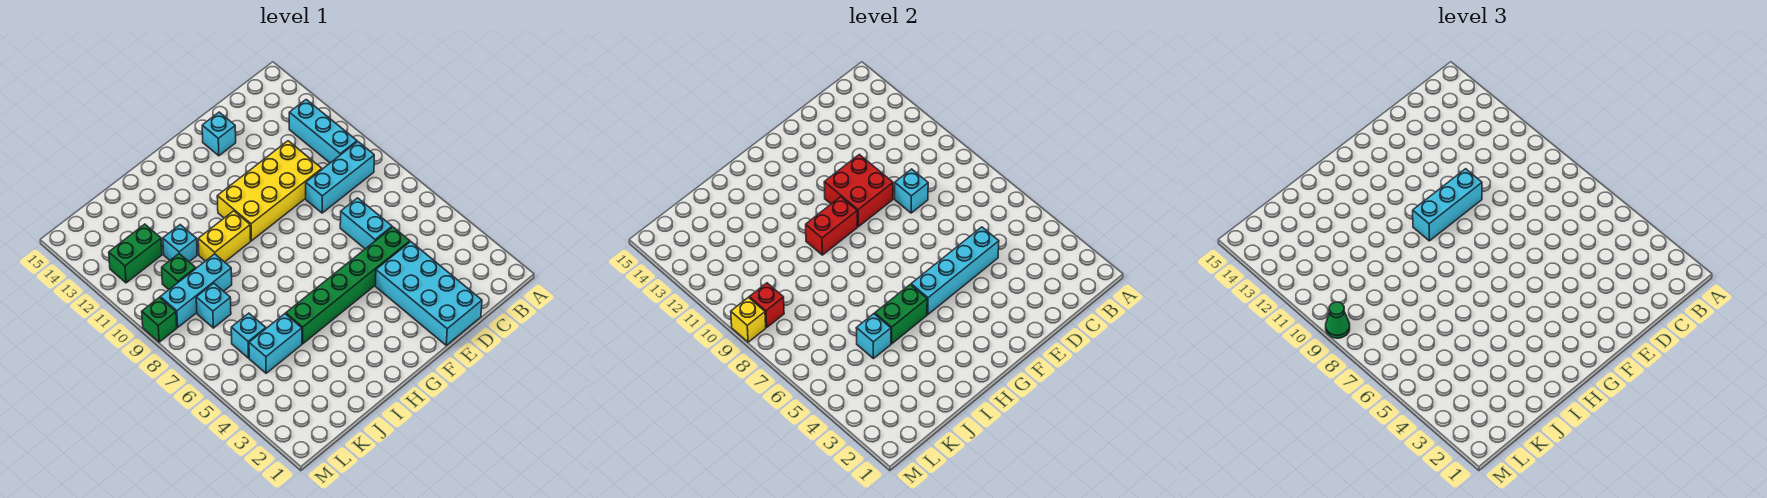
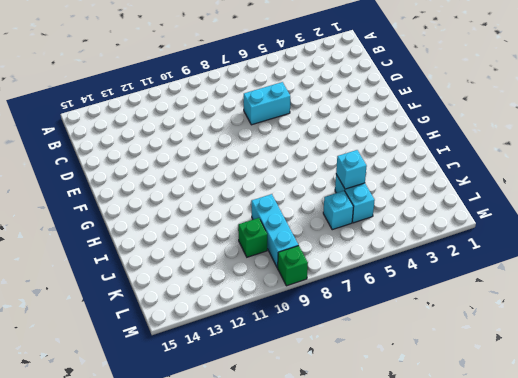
none -> cyan brick B9:D9 level 1
none -> cyan brick B10:B12 level 1
none -> cyan brick D1:E4 level 1

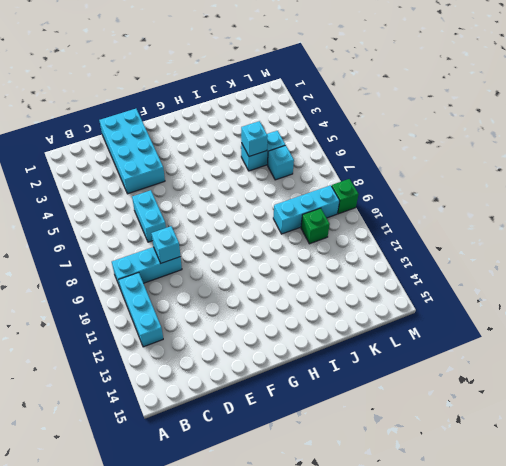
none -> green brick D5:I5 level 1
none -> yellow brick D10:G11 level 1
none -> cyan brick E14 level 1

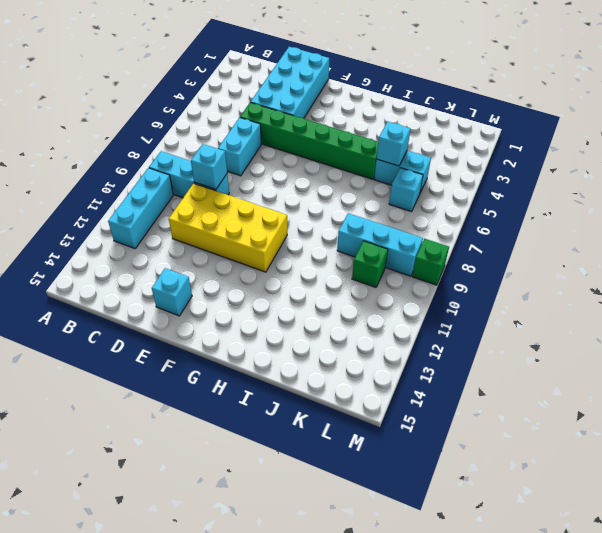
none -> yellow brick H10:I10 level 1
none -> cyan brick J11 level 1
none -> cyan brick K8 level 1

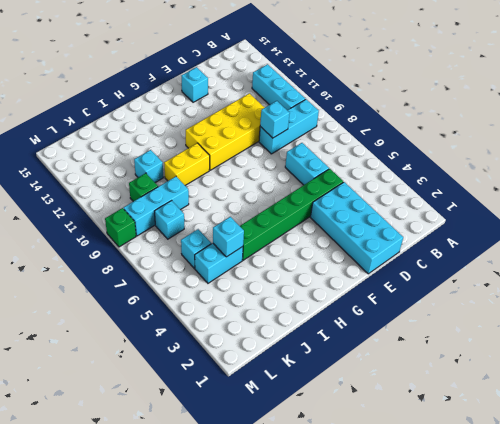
none -> green brick K12:L12 level 1
none -> cyan brick D5:G5 level 2
none -> red brick E10:F11 level 2

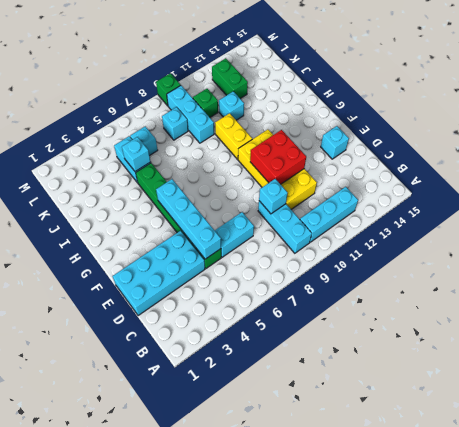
none -> red brick G10:H10 level 2
none -> green brick H5:I5 level 2
none -> red brick L9 level 2

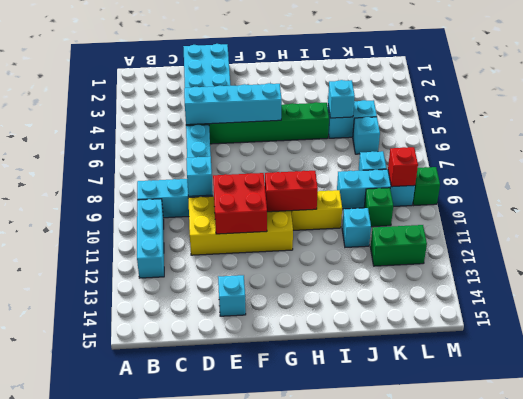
none -> green brick H5:I5 level 2
none -> yellow brick M9 level 2
none -> cyan brick E10:G10 level 3

